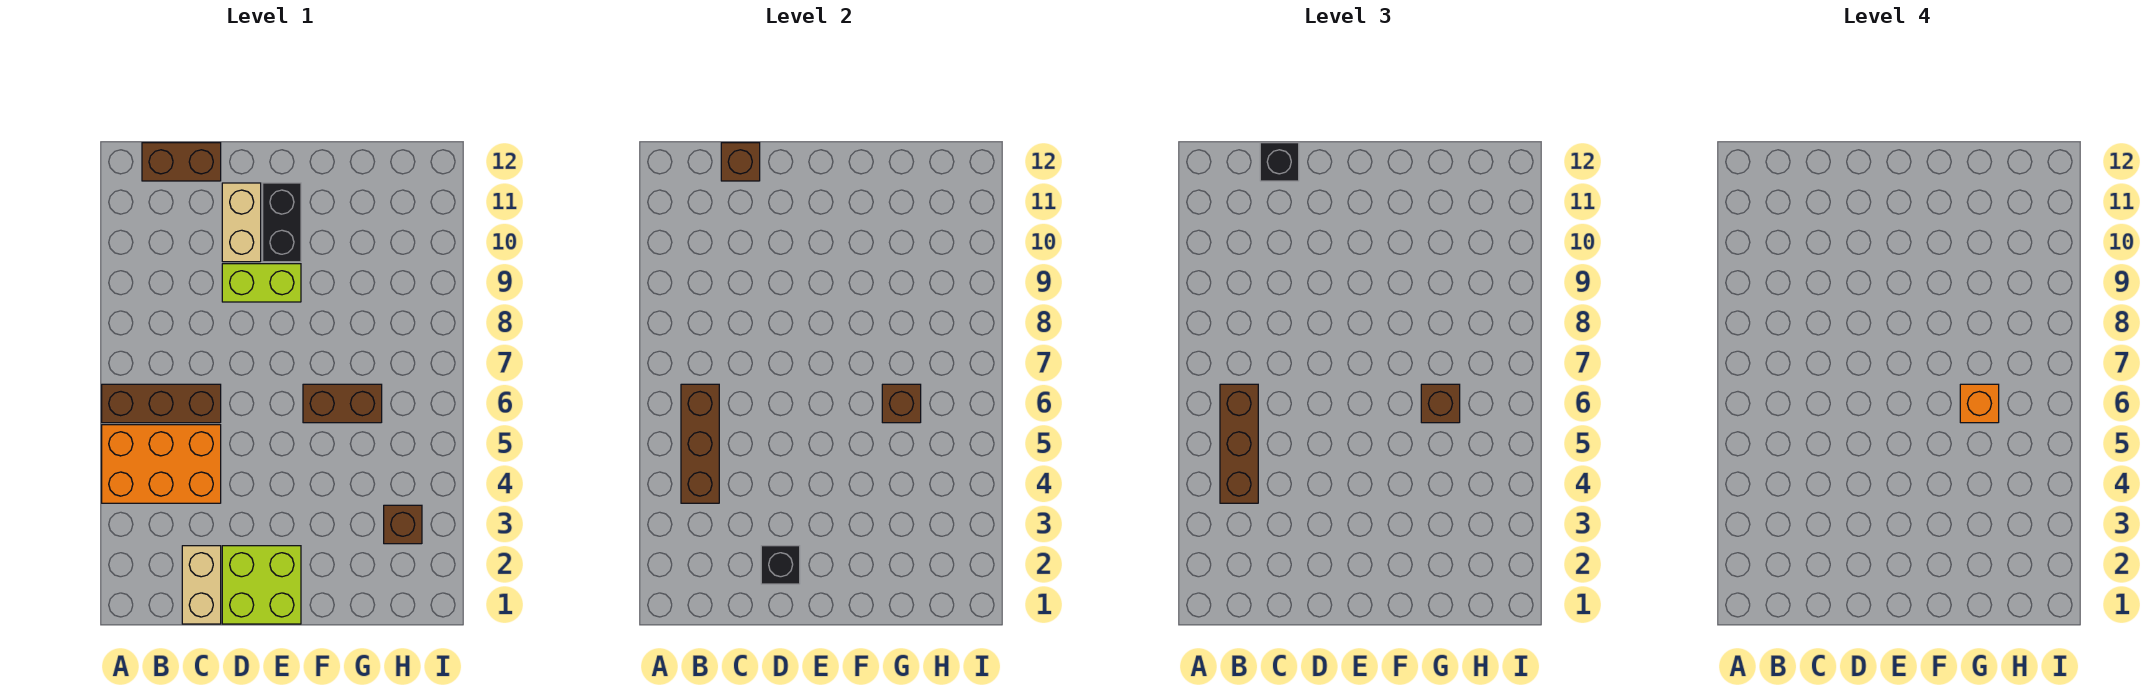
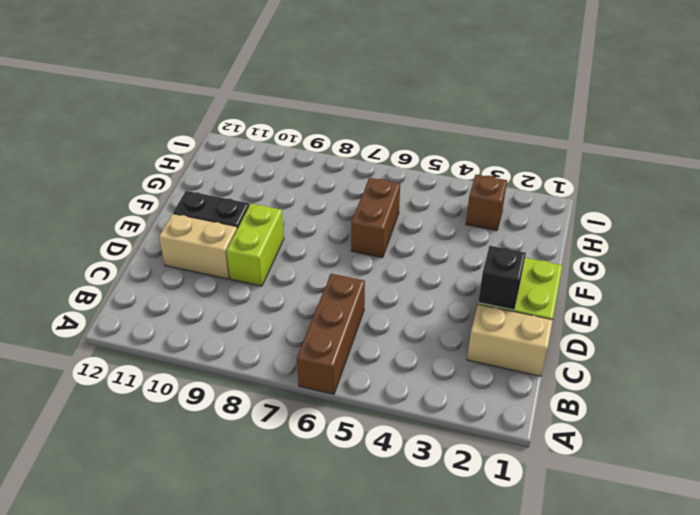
none -> orange brick A4:C5 level 1
none -> brown brick B12:C12 level 1
none -> brown brick B4:B6 level 2

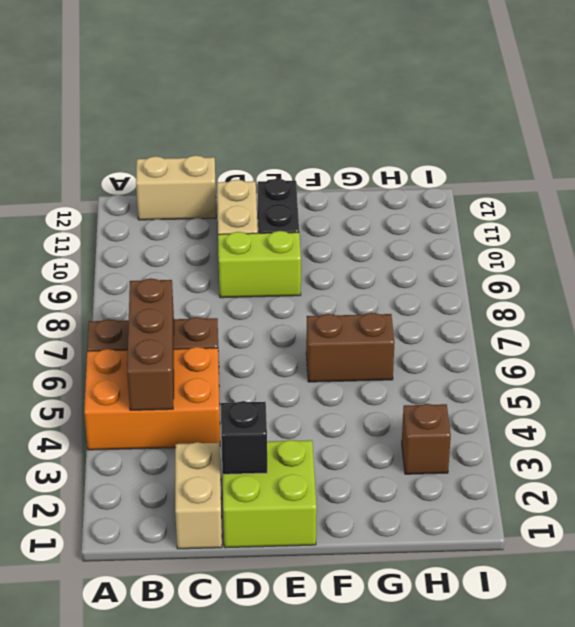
tan brick B12:C12 level 1 -> brown brick B12:C12 level 1
none -> brown brick C12 level 2
none -> brown brick G6 level 2
none -> brown brick B4:B6 level 3

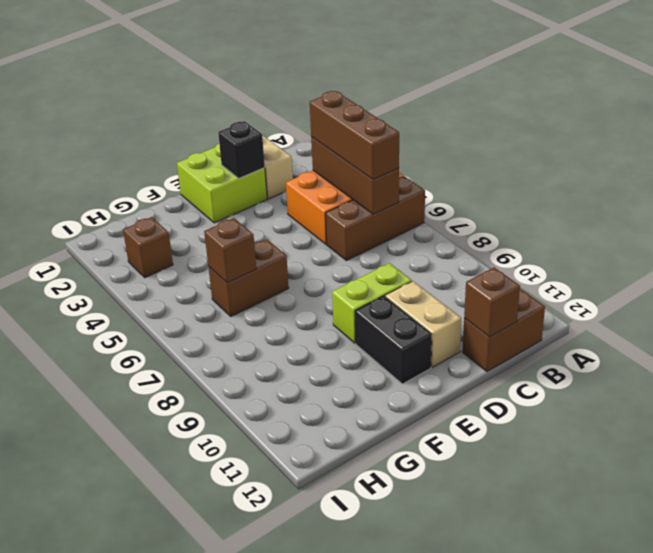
none -> black brick C12 level 3
none -> brown brick G6 level 3
none -> orange brick G6 level 4

